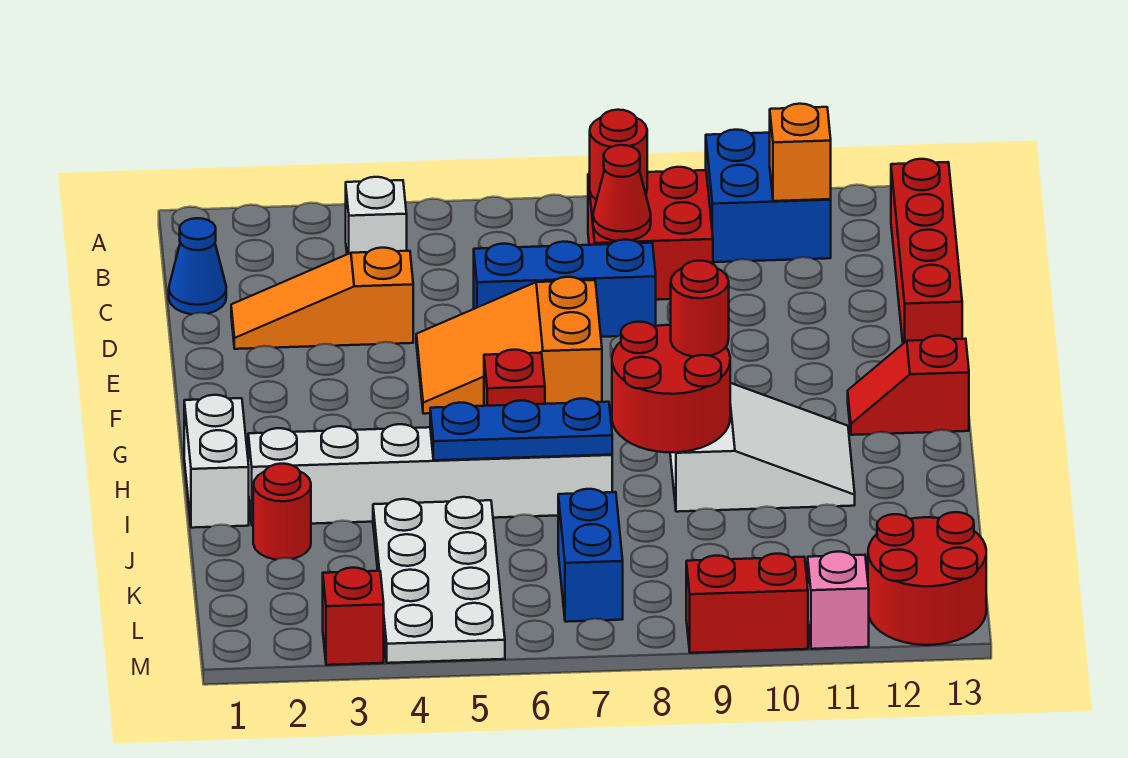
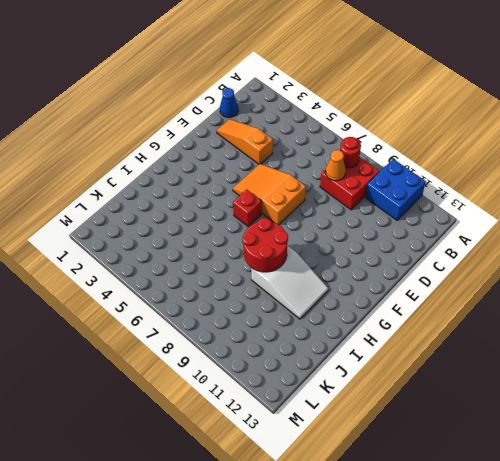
orange cone C8 level 2 -> red cone C8 level 2
none -> white brick B4 level 1
none -> red brick B13:E13 level 1
none -> blue brick D6:D8 level 1

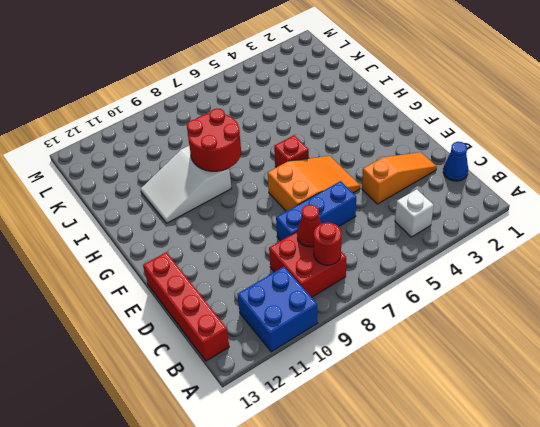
none -> red slope G12:G13 level 1 top 13
none -> white brick H1:I1 level 1
none -> white brick I2:I7 level 1

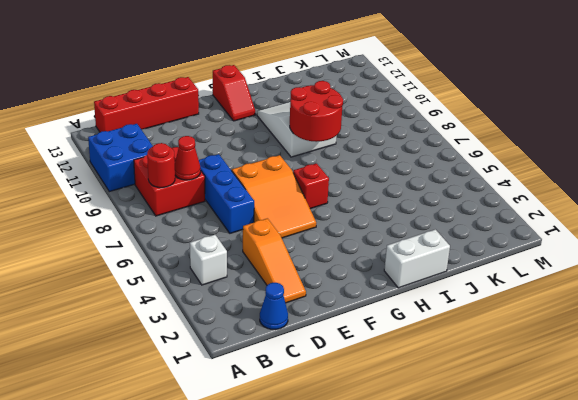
none -> white brick I2:I7 level 1
none -> red round brick J2 level 1
none -> white plate J4:M5 level 1

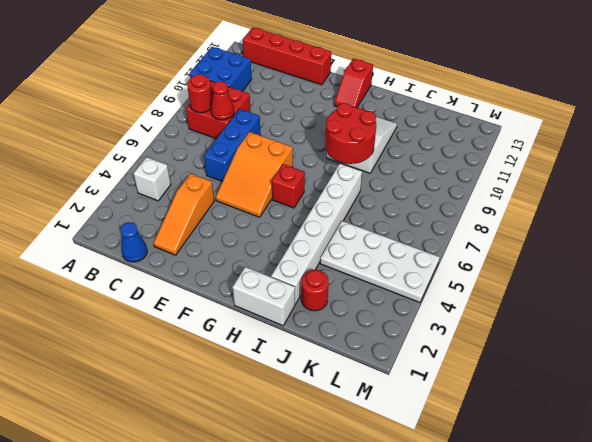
none -> blue brick K7:L7 level 1
none -> red round brick L12:M13 level 1
none -> red brick M3 level 1

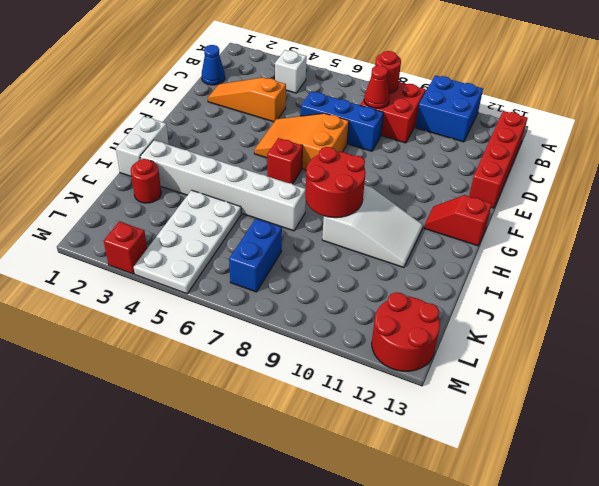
none -> red brick M9:M10 level 1
none -> pink brick M11 level 1
none -> orange brick B11 level 2

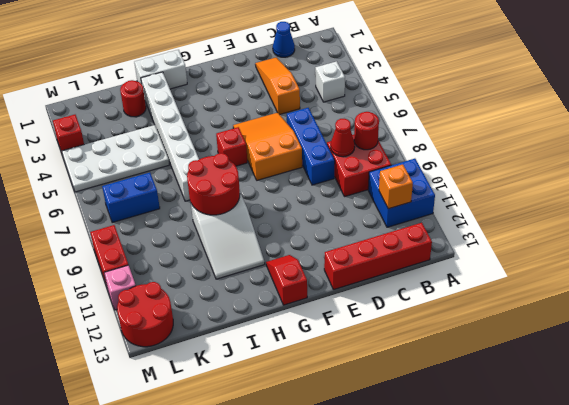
none -> blue plate I5:I7 level 2
none -> red round brick H9 level 3

